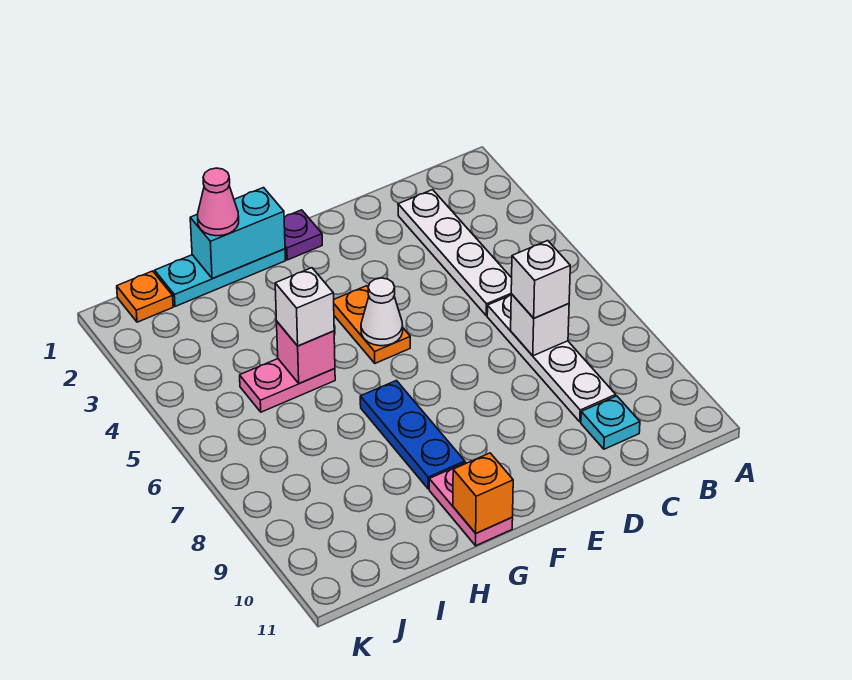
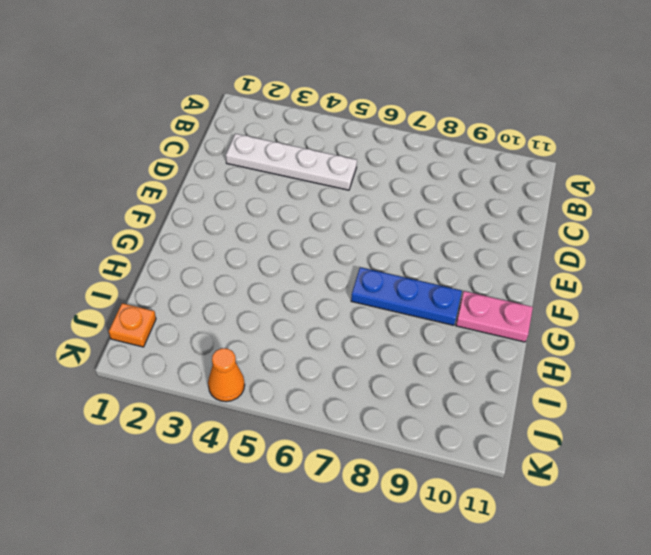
orange cone K4 level 1 -> none
none -> white plate C6:C9 level 1
none -> cyan plate C10 level 1
none -> purple plate F1 level 1

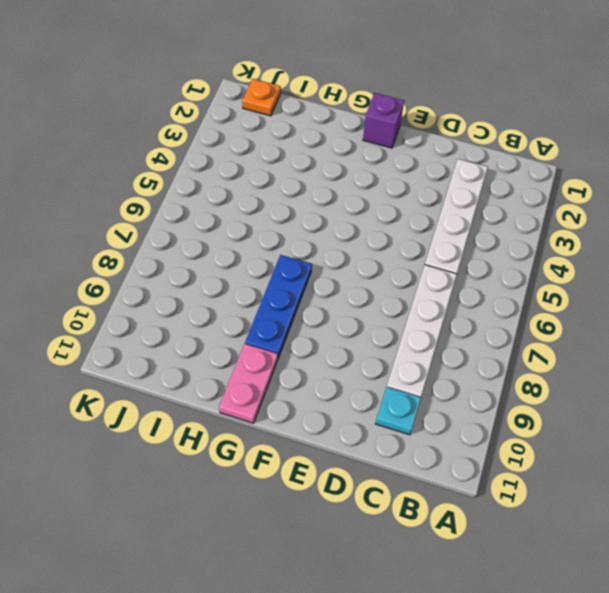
purple brick F1 level 1 -> purple plate F1 level 1
none -> orange plate F4:F5 level 1
none -> cyan plate G1:I1 level 1
none -> pink plate H5:I5 level 1

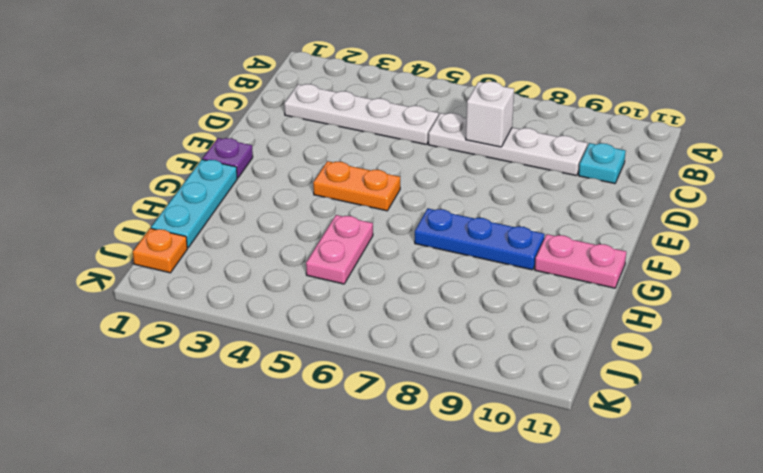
none -> white cone F5 level 2
none -> cyan brick G1:H1 level 2
none -> orange brick G11 level 2

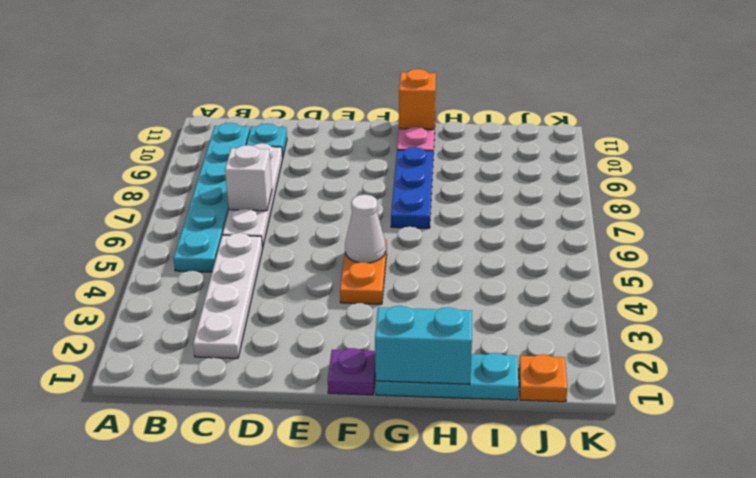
cyan plate B5:B10 level 1 -> none
none -> pink plate H5:I5 level 1
none -> pink brick H5 level 2
none -> white brick C7 level 3

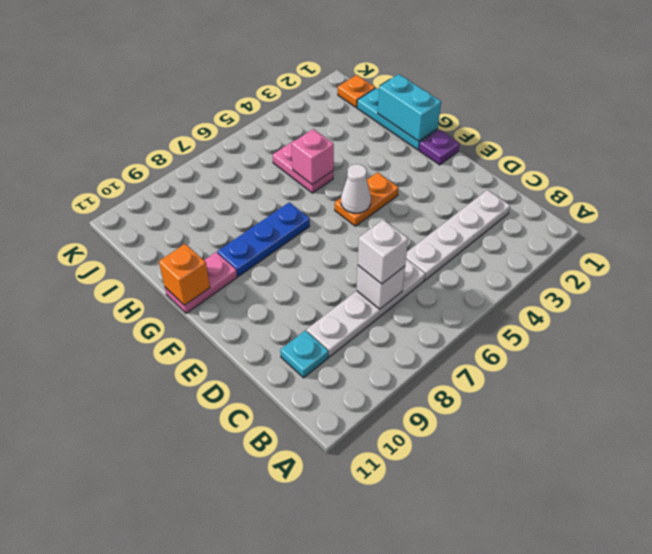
none -> pink cone H1 level 3
none -> white brick H5 level 3

